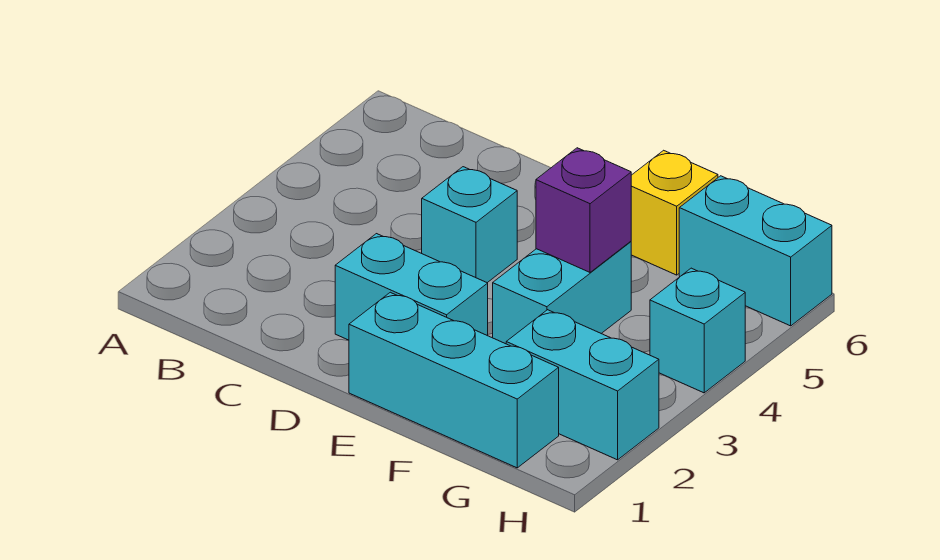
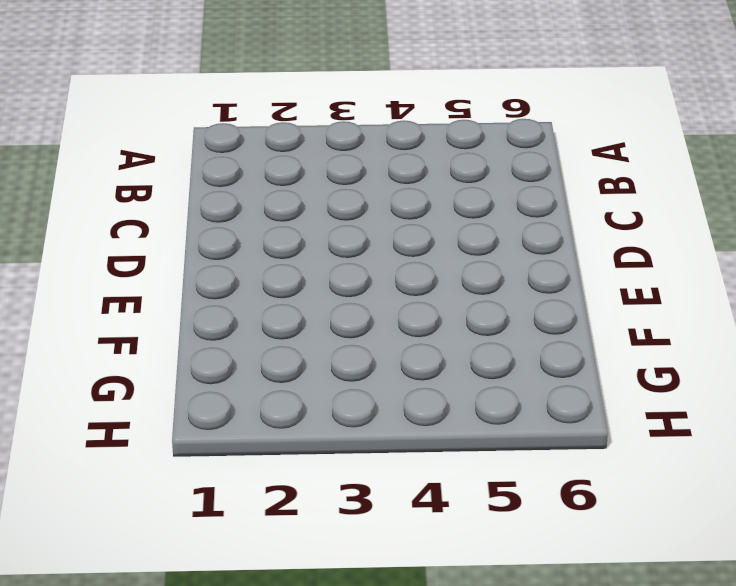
none -> cyan brick D2:E2 level 1
none -> cyan brick D4 level 1

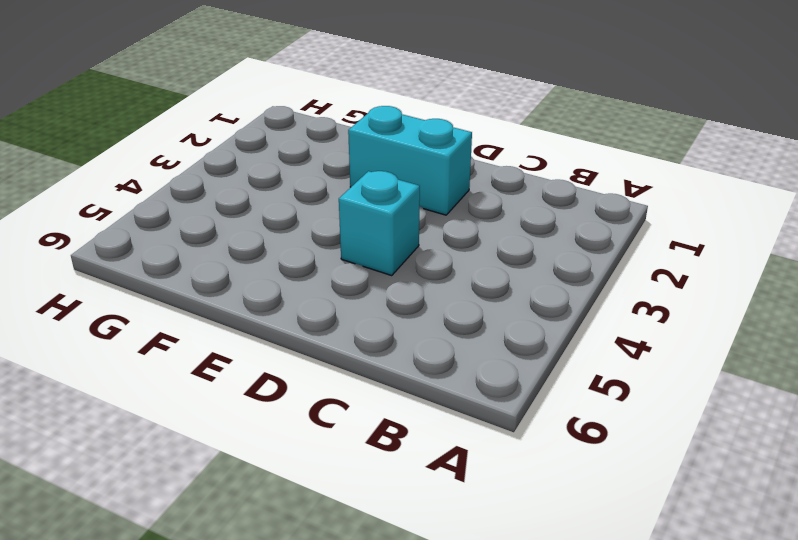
none -> cyan brick E1:G1 level 1
none -> cyan brick F3:F4 level 1

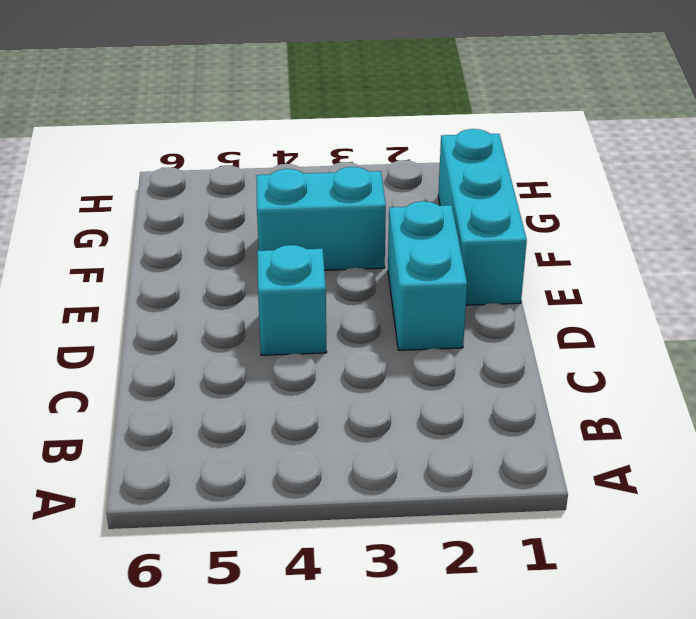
none -> yellow brick F6 level 1
none -> cyan brick G2:H2 level 1

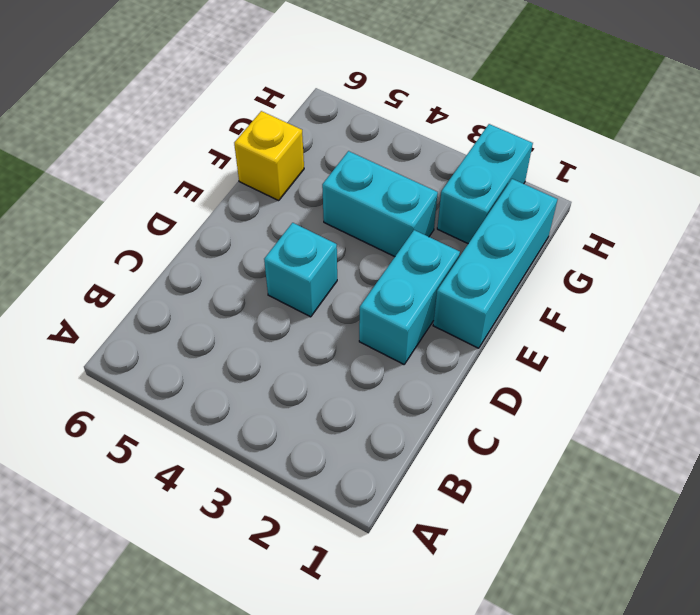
none -> cyan brick G6:H6 level 1
none -> cyan brick H4 level 1

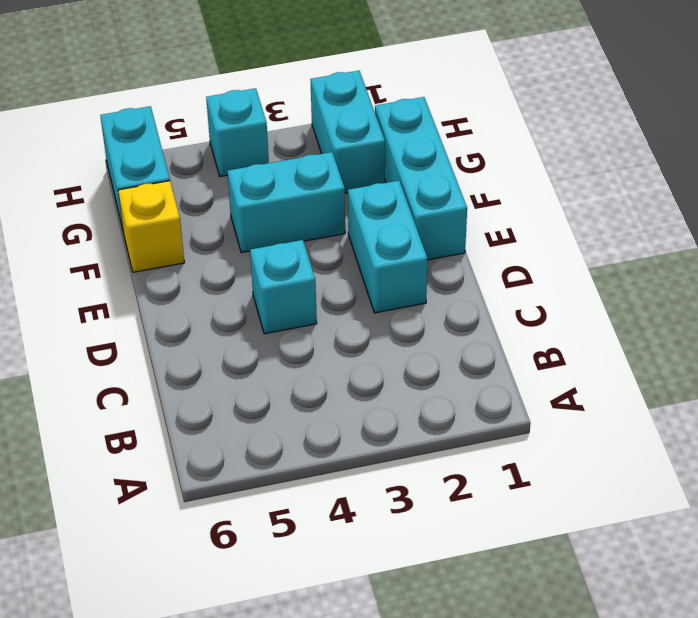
none -> purple brick F4 level 2

